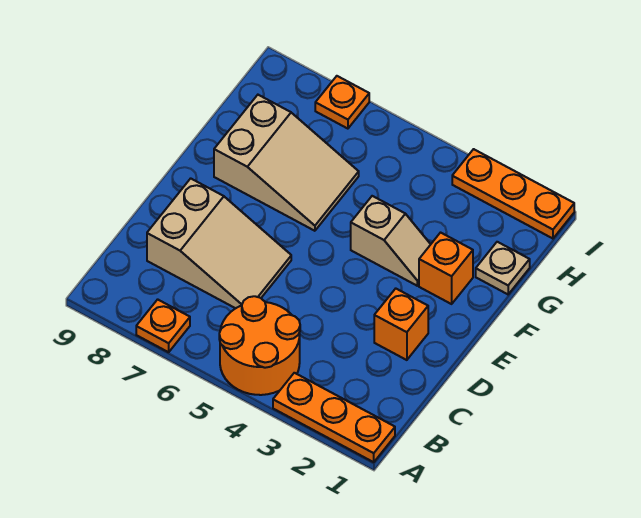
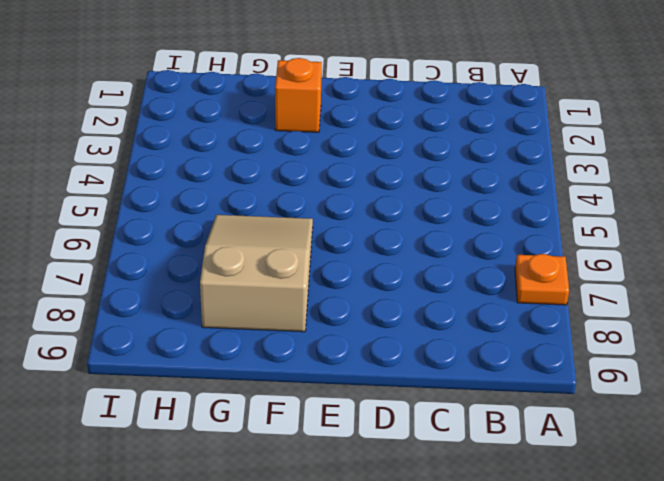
none -> orange plate A1:A3 level 1
none -> orange round brick A4:B5 level 1

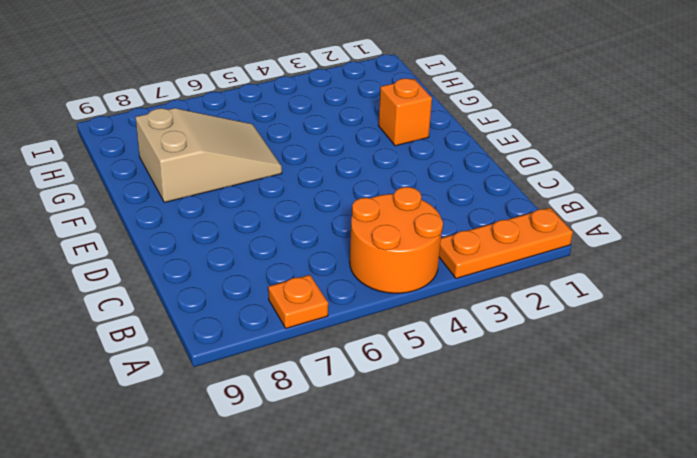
none -> tan slope C6:D8 level 1 top 8
none -> orange brick D2 level 1

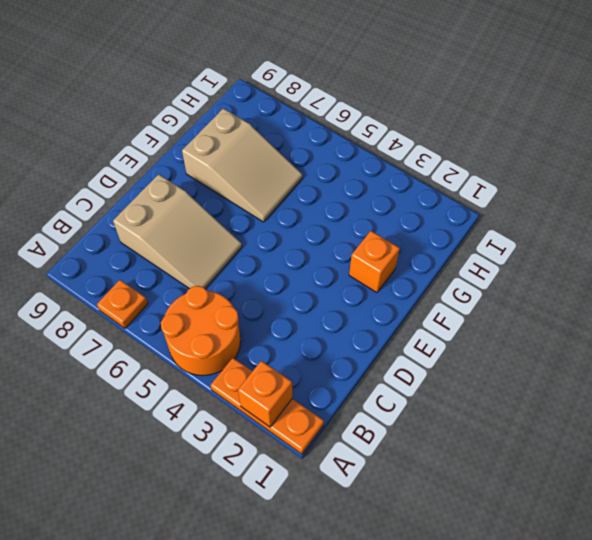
orange brick A2 level 2 -> orange brick D2 level 1
none -> tan slope F3:F4 level 1 top 4
none -> tan plate G1 level 1

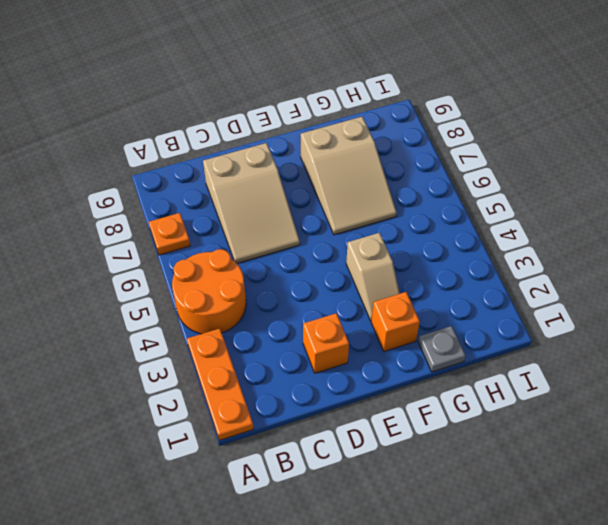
grey plate G1 level 1 -> tan plate G1 level 1
none -> orange plate I1:I3 level 1
none -> orange plate I7 level 1

